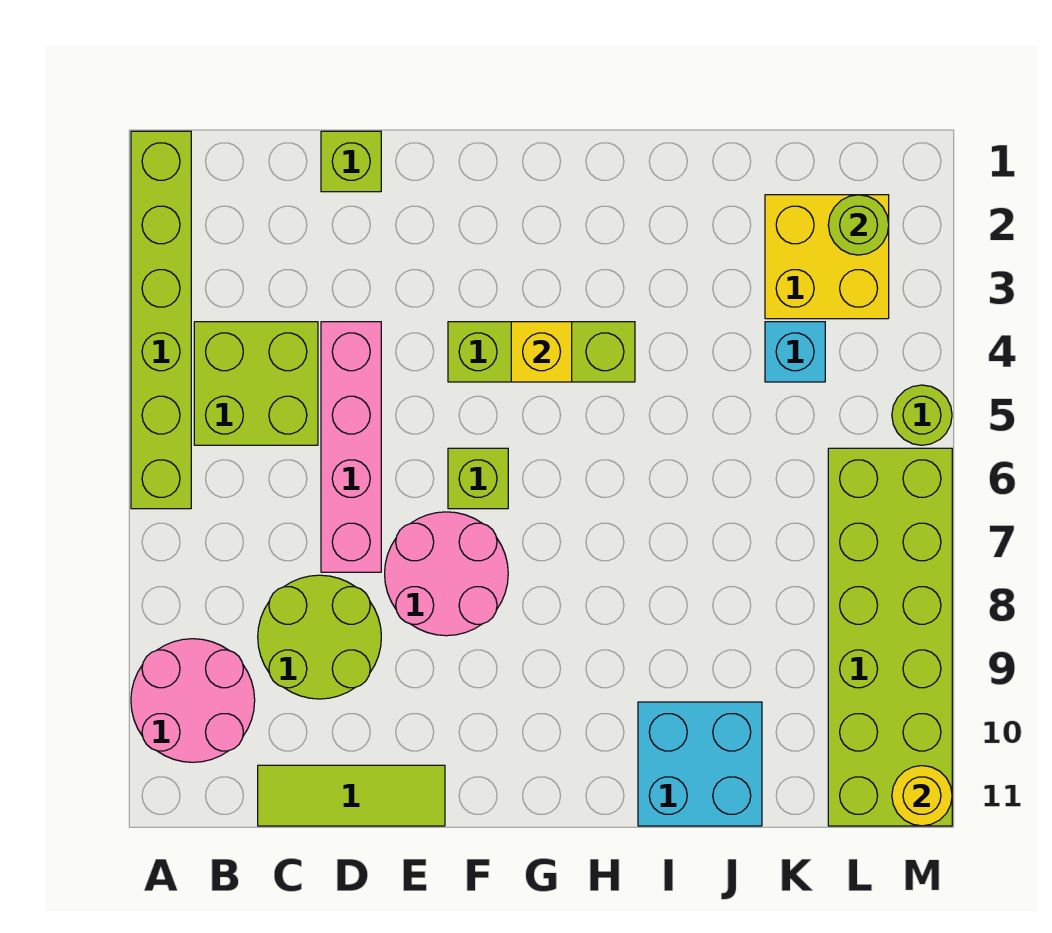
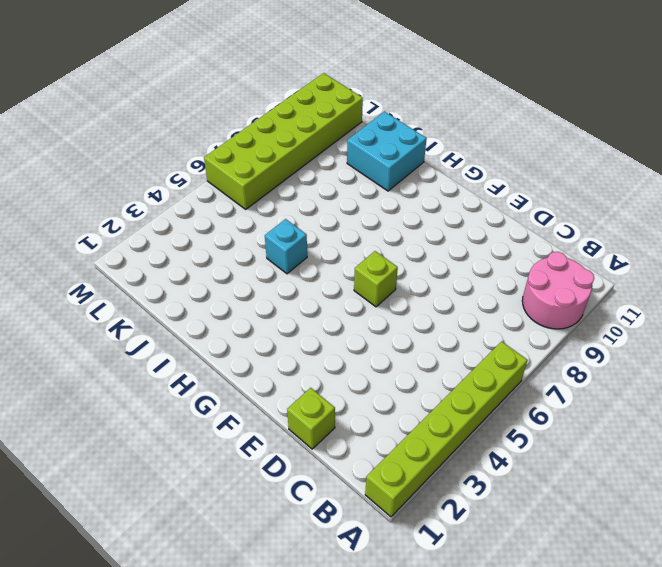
cyan brick I5 level 1 -> cyan brick K4 level 1
none -> lime brick B4:C5 level 1
none -> lime round brick C8:D9 level 1
none -> lime tile C11:E11 level 1

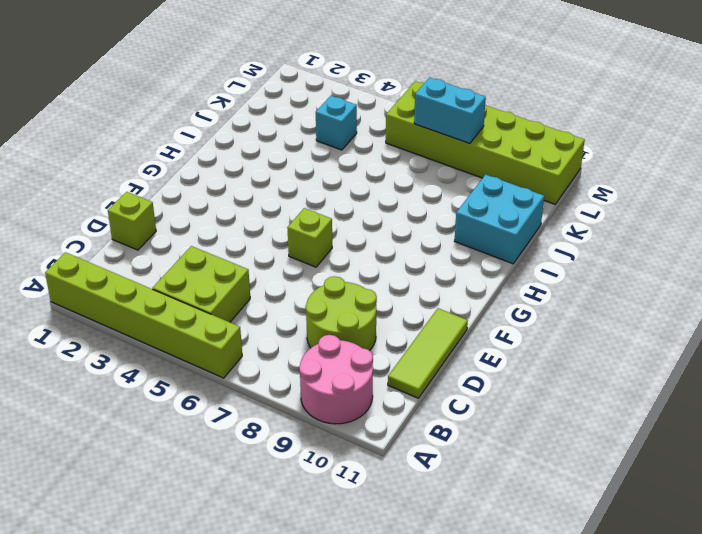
cyan brick L7:L8 level 2 -> none
none -> pink brick D4:D7 level 1
none -> pink round brick E7:F8 level 1
none -> lime brick F4:H4 level 1

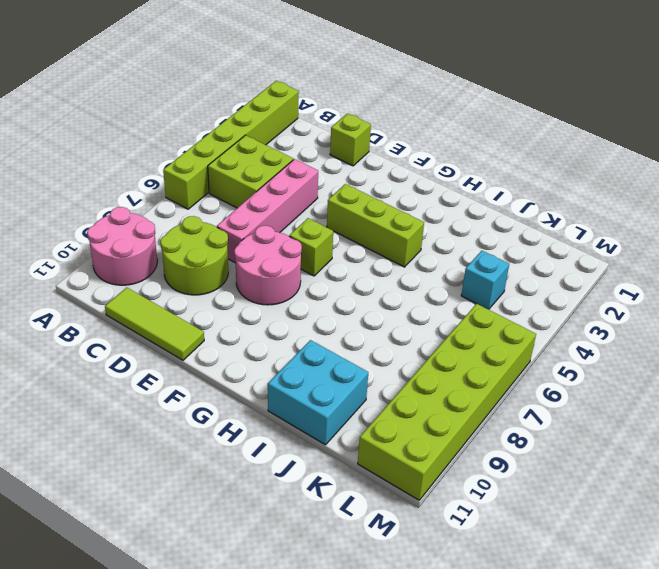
none -> yellow brick K2:L3 level 1
none -> lime round brick M5 level 1
none -> yellow brick G4 level 2

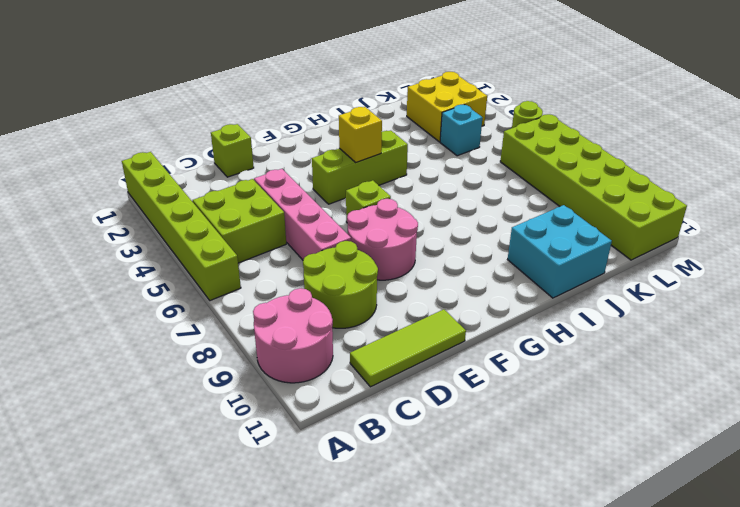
none -> lime round brick L2 level 2
none -> yellow round brick M11 level 2

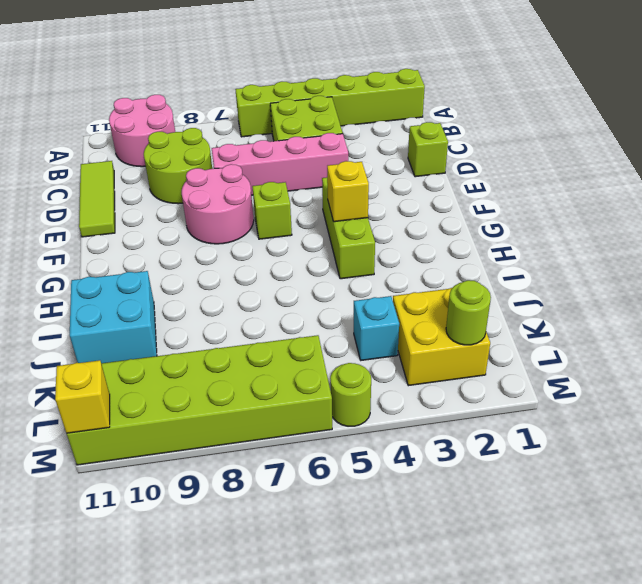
yellow brick M11 level 2 -> yellow round brick M11 level 2

